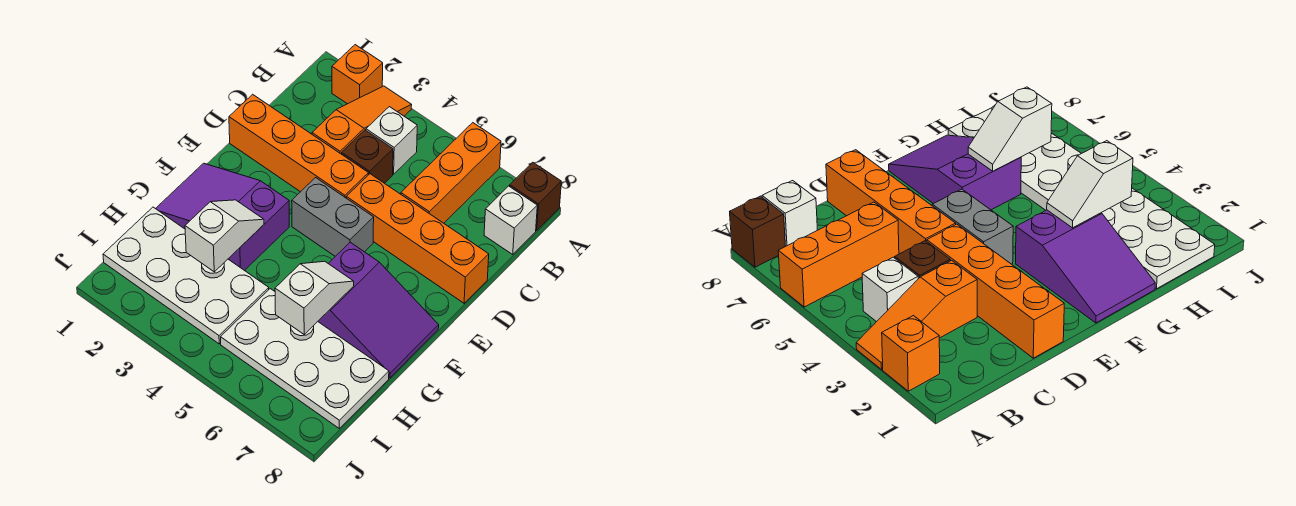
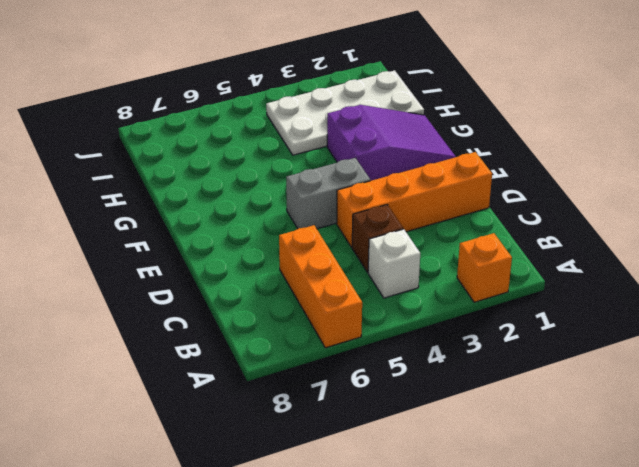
none -> orange slope A3:C3 level 1 top C
none -> brown brick A8 level 1
none -> white brick B8 level 1

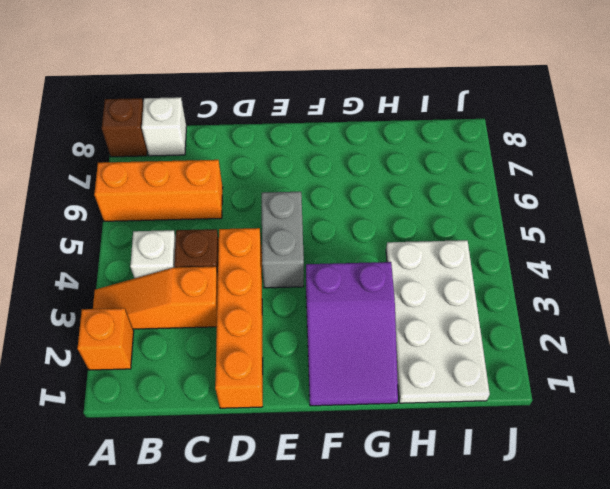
none -> orange brick D5:D8 level 1
none -> purple slope F6:G8 level 1 top 6
none -> white plate H5:I8 level 1

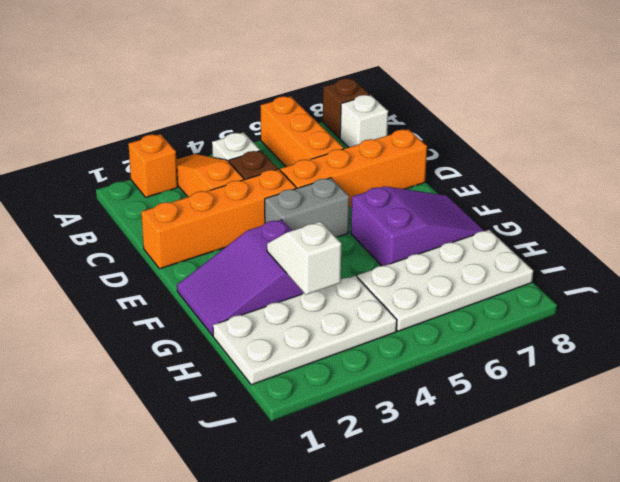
none -> white slope G6:H6 level 2 top H

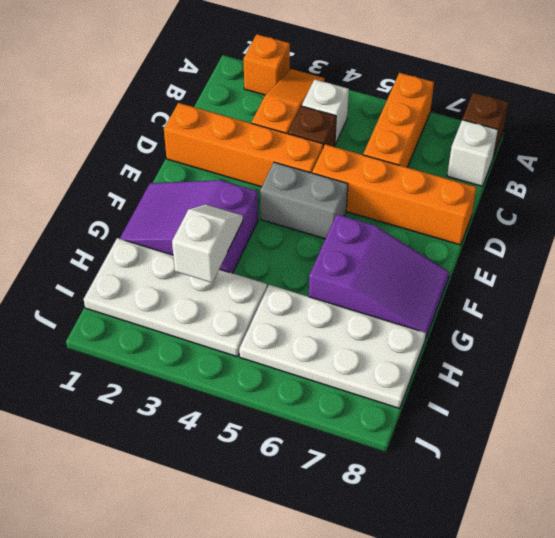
none -> white slope G6:H6 level 2 top H

